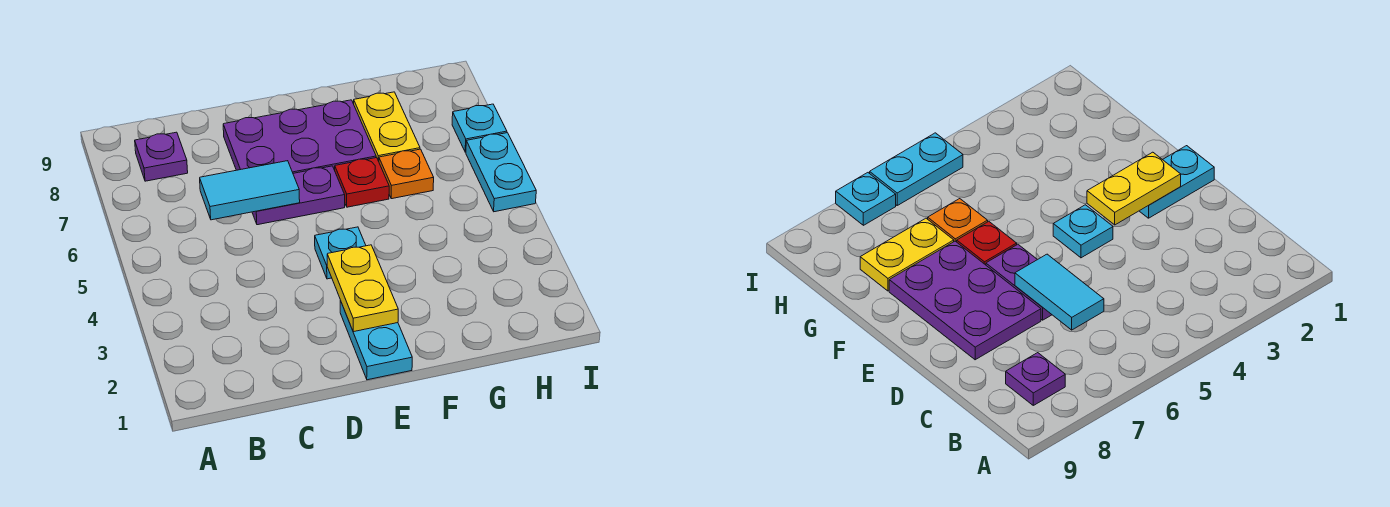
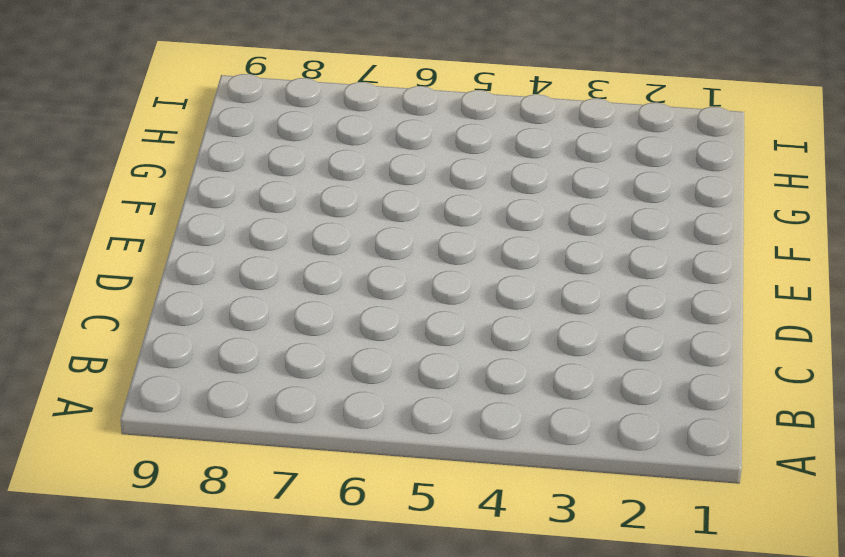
none -> purple plate B8 level 1
none -> purple plate D6:E6 level 1
none -> purple plate D7:F8 level 1

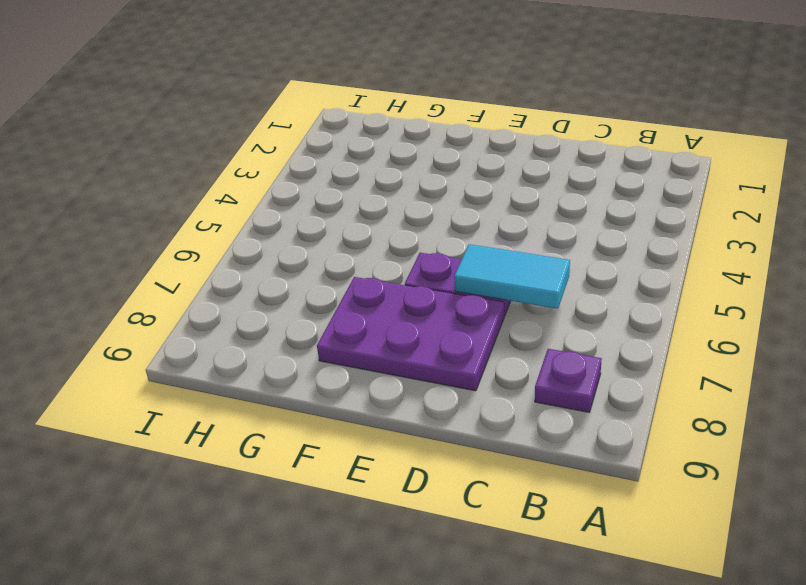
none -> cyan plate E1:E2 level 1
none -> cyan plate E4 level 1
none -> red plate F6 level 1

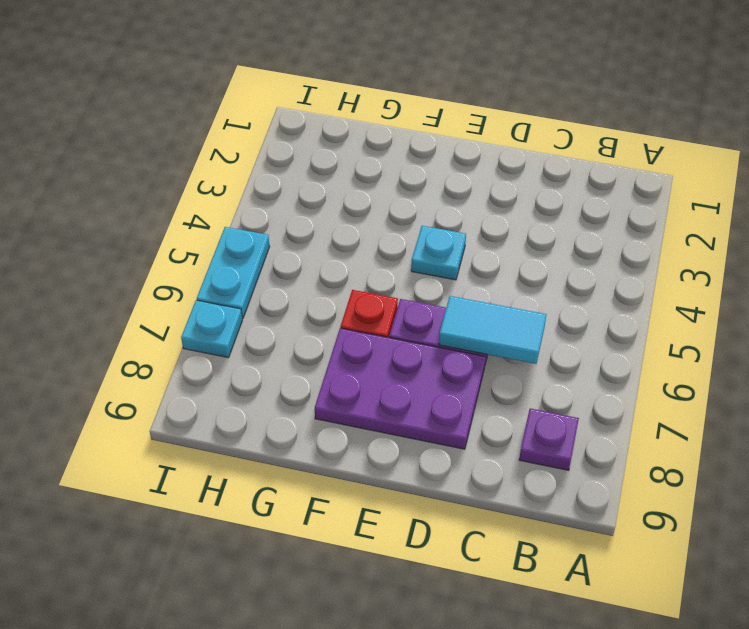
none -> cyan plate E1:E2 level 1
none -> orange plate G6 level 1
none -> yellow plate G7:G8 level 1

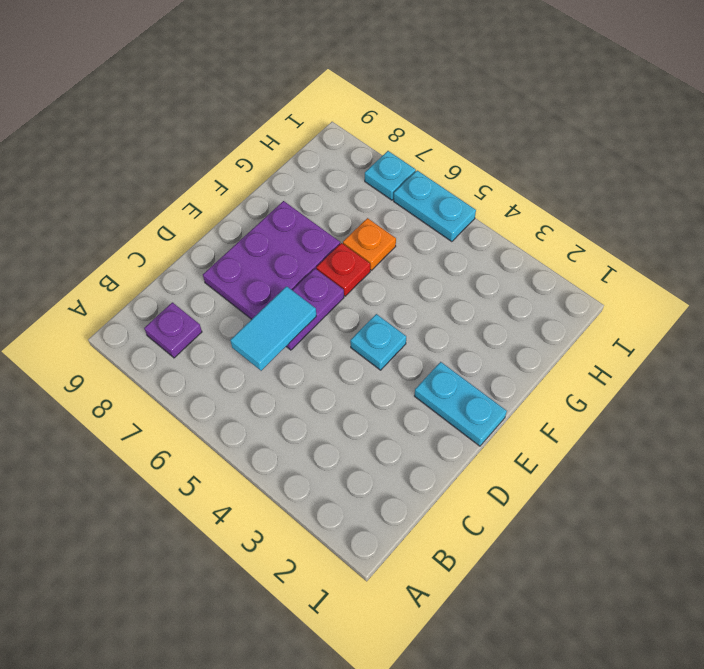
none -> yellow plate G7:G8 level 1
none -> yellow plate E2:E3 level 2

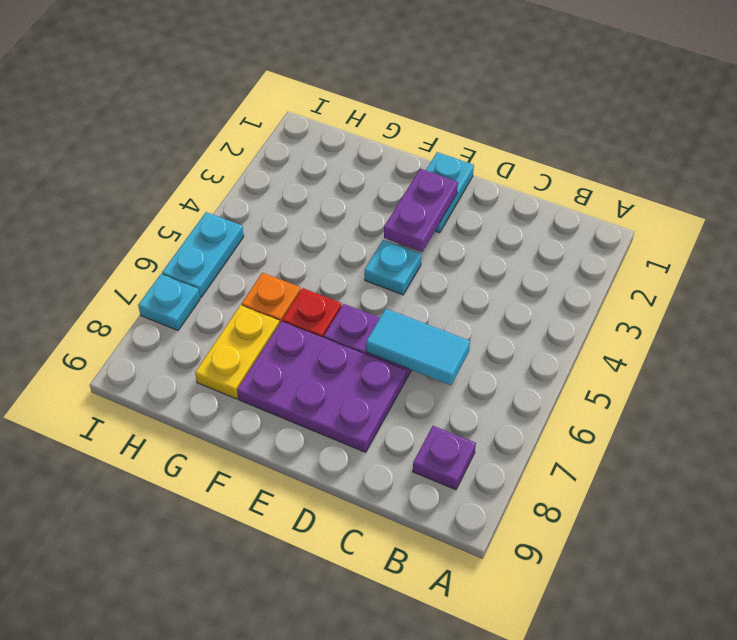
purple plate E2:E3 level 2 -> yellow plate E2:E3 level 2

